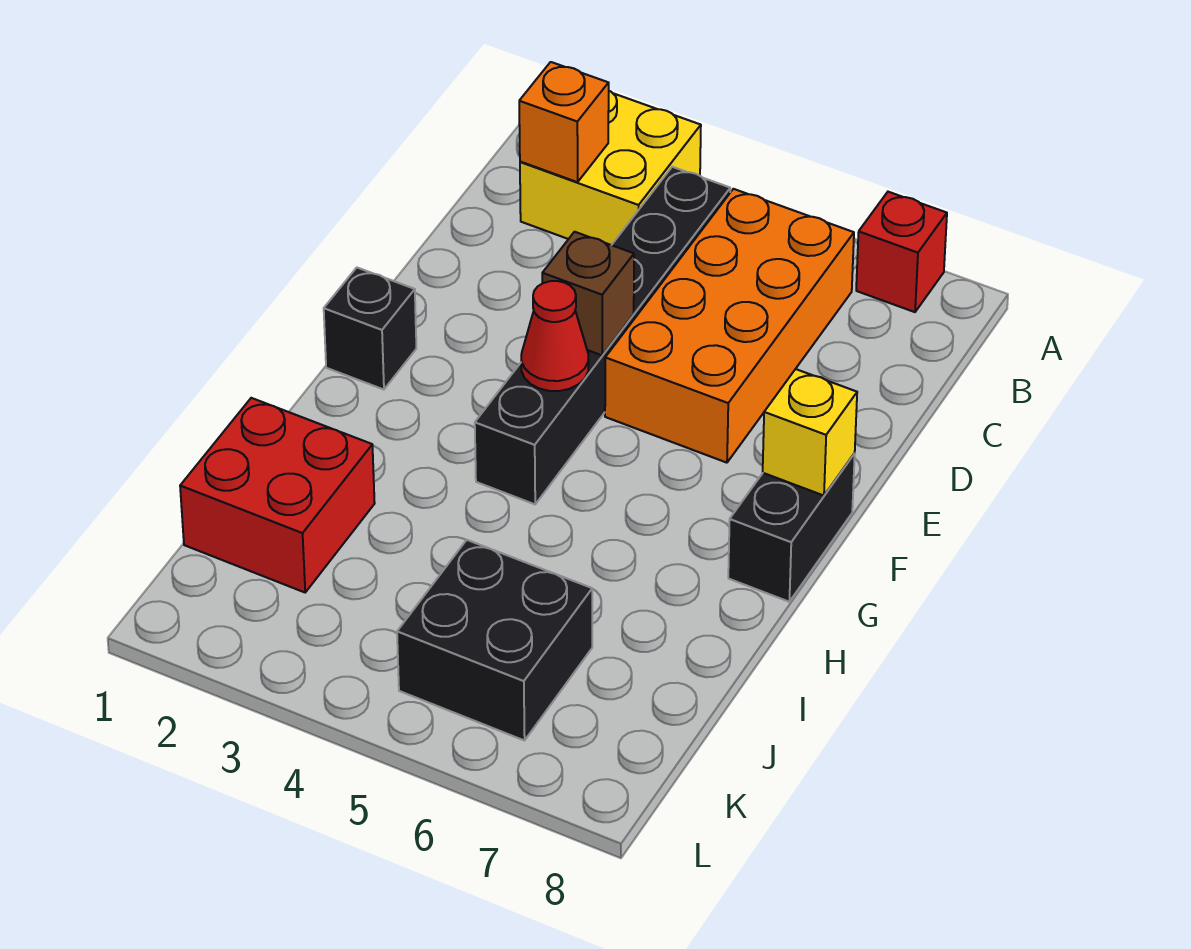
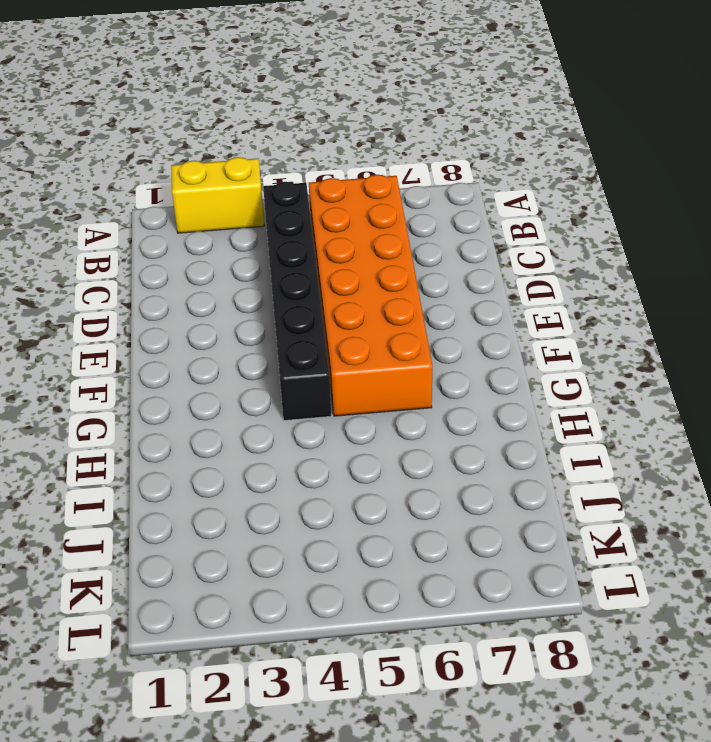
yellow brick A2:A3 level 1 -> yellow brick A2:B3 level 1
orange brick B5:G6 level 1 -> orange brick B5:E6 level 1
none -> red brick A7 level 1
none -> black brick F1 level 1
none -> black brick F8:G8 level 1

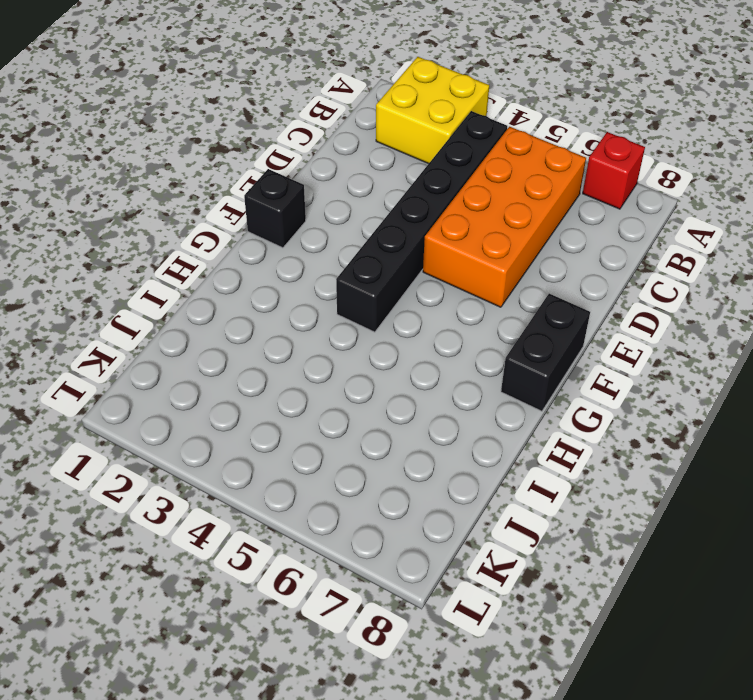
none -> red brick I1:J2 level 1
none -> black brick J5:K6 level 1
none -> orange brick B2 level 2

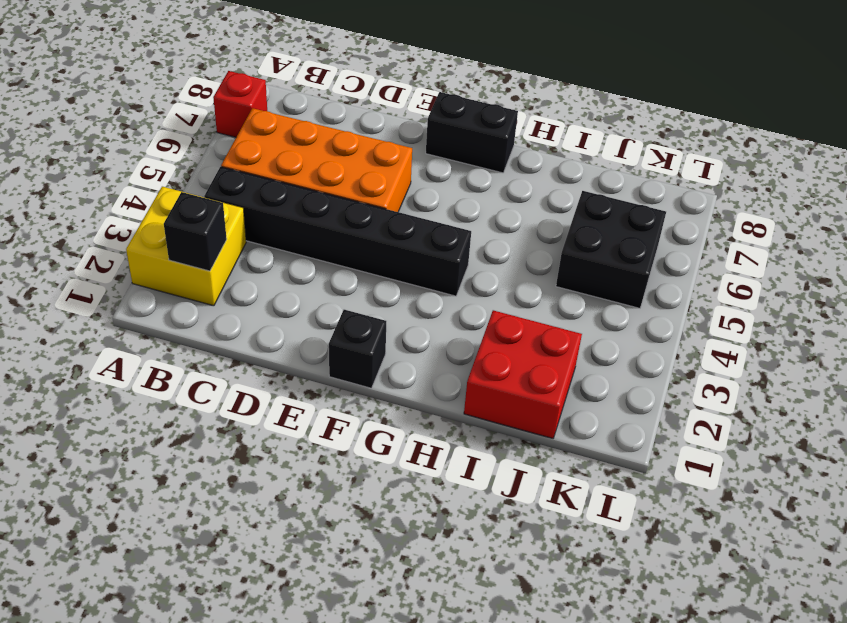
black brick B2 level 2 -> orange brick B2 level 2
none -> brown brick E4 level 2
none -> red cone F4 level 2
none -> yellow brick F8 level 2

